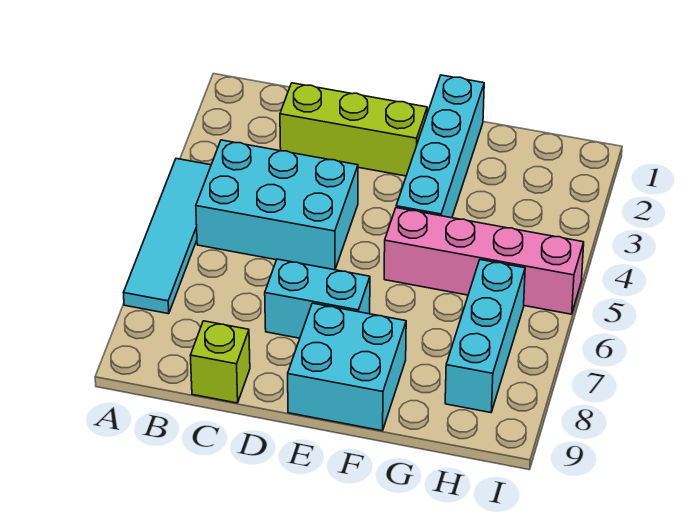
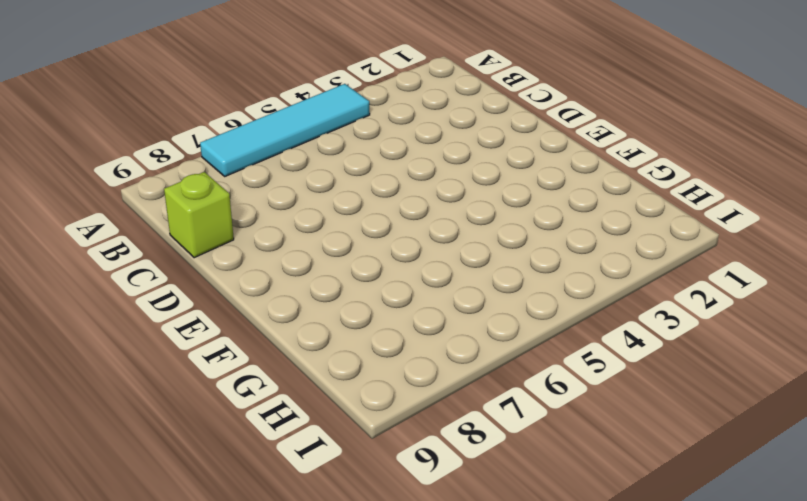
none -> cyan brick B4:D5 level 1
none -> lime brick C2:E2 level 1

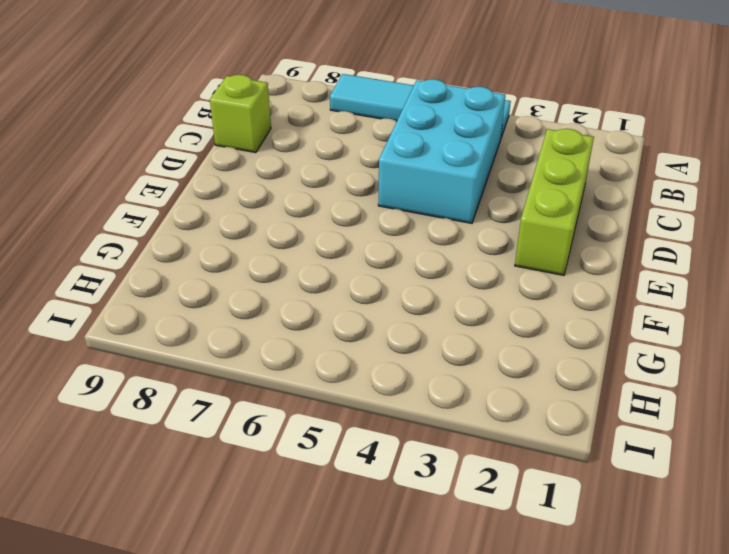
none -> cyan brick D7:E7 level 1
none -> cyan brick E8:F9 level 1

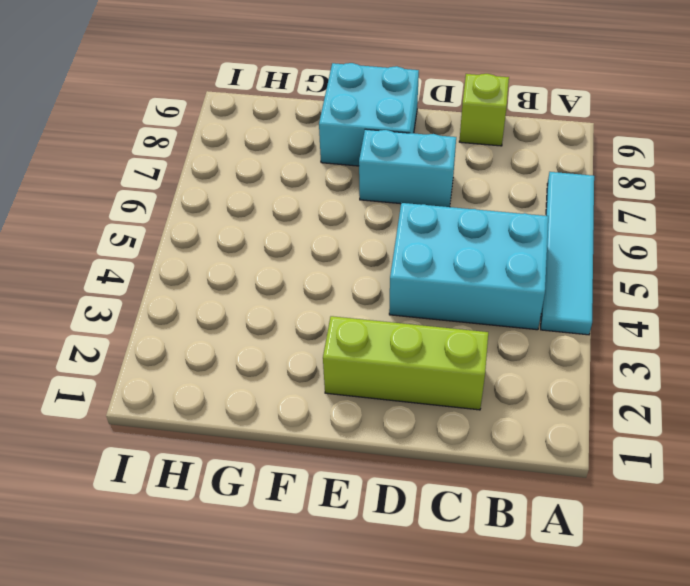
none -> cyan brick F1:F4 level 1
none -> pink brick F5:I5 level 1

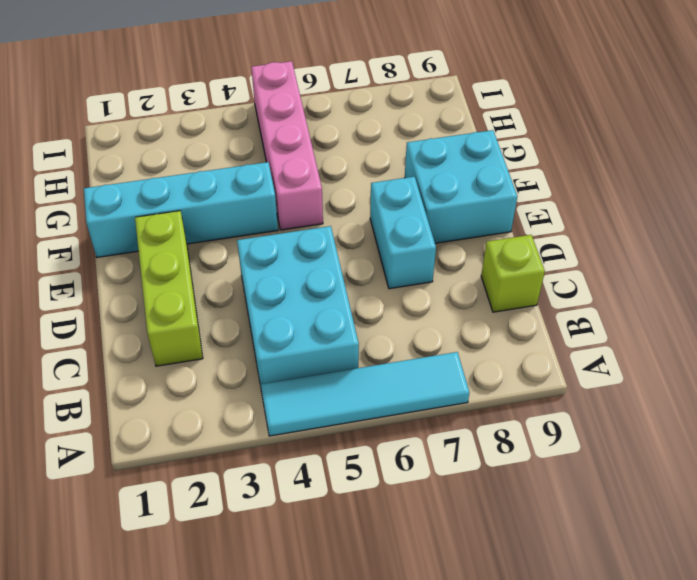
none -> cyan brick H6:H8 level 1

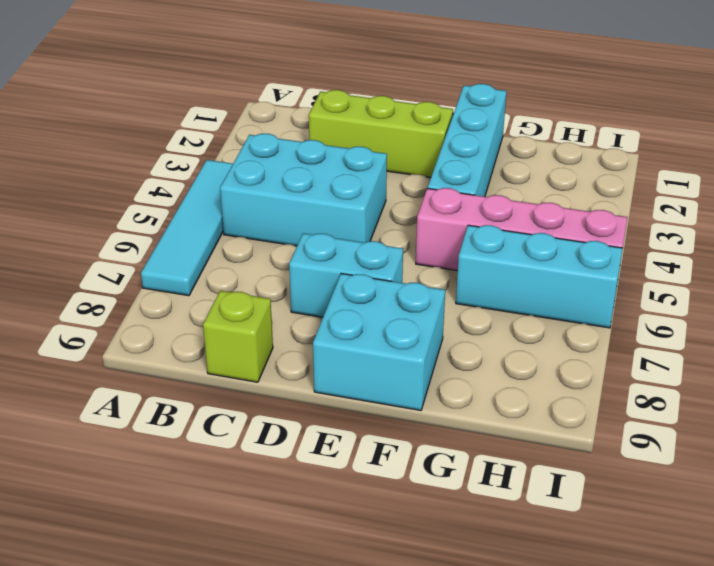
cyan brick G6:I6 level 1 -> cyan brick H6:H8 level 1

